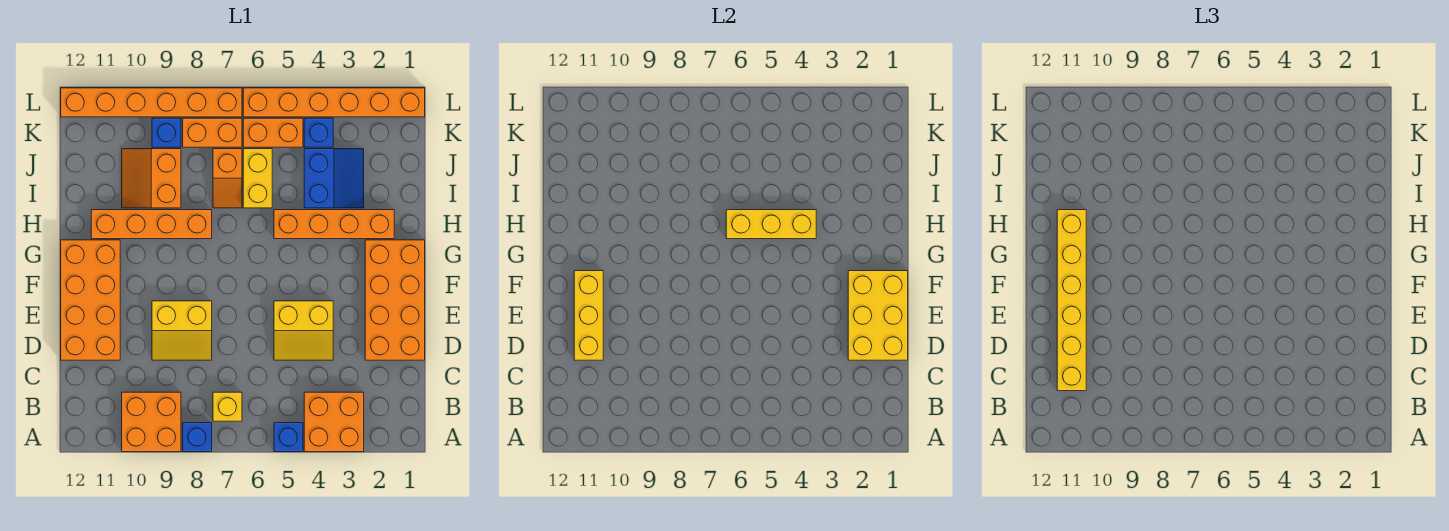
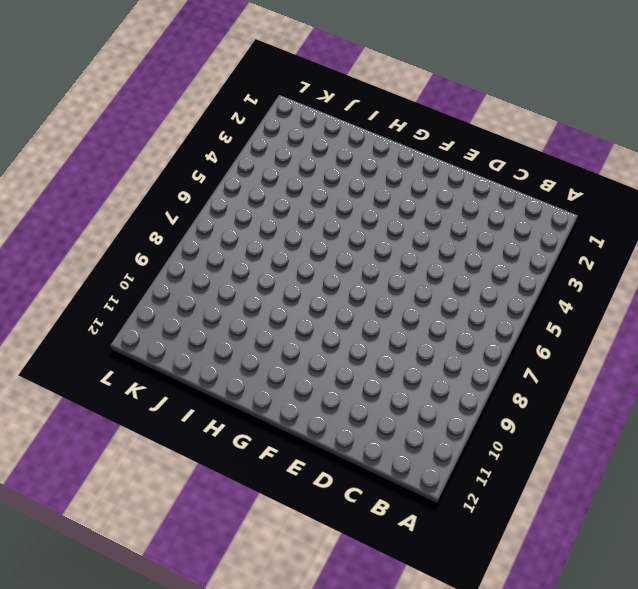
none -> orange brick A3:B4 level 1
none -> blue brick A5 level 1
none -> blue brick A8 level 1

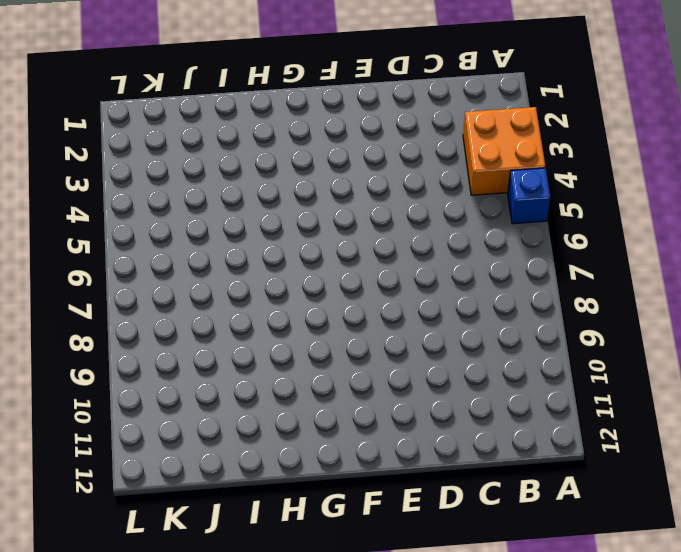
none -> blue brick A8 level 1
none -> orange brick A9:B10 level 1
none -> yellow brick B7 level 1

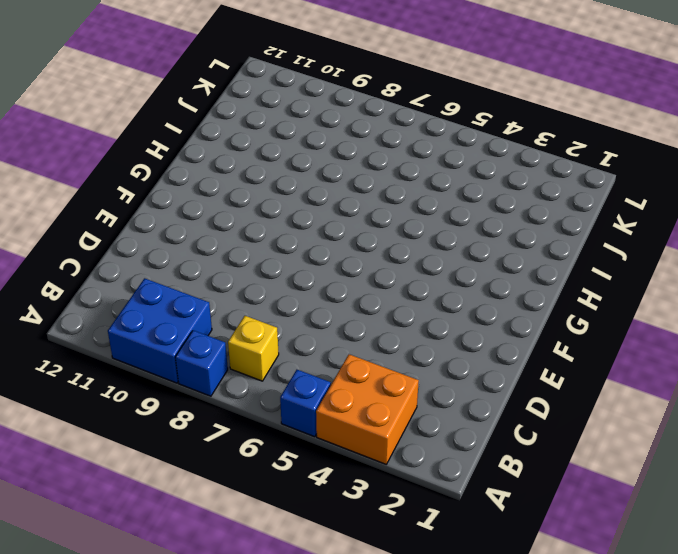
blue brick A9:B10 level 1 -> orange brick A9:B10 level 1
none -> orange brick D1:G2 level 1
none -> yellow slope D4:E5 level 1 top E
none -> yellow slope D8:E9 level 1 top E

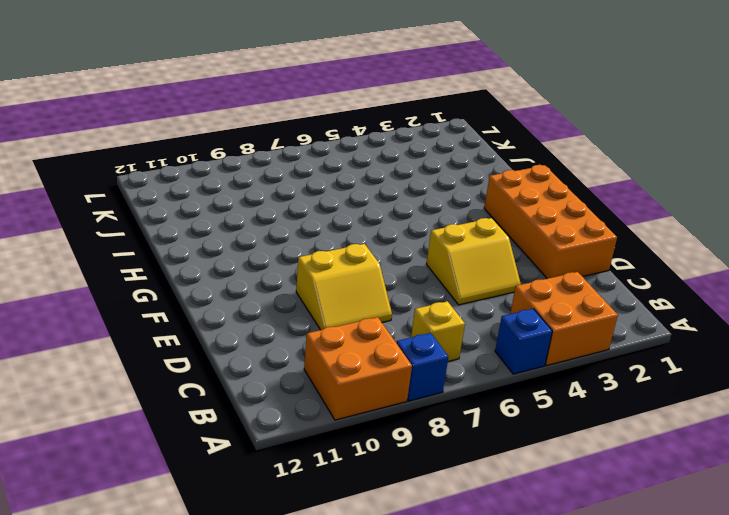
none -> orange brick D11:G12 level 1
none -> orange brick H2:H5 level 1
none -> orange brick H8:H11 level 1

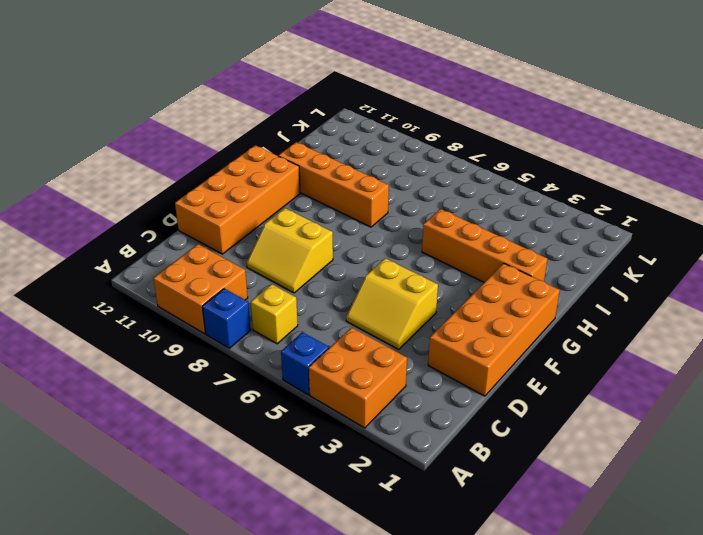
none -> blue slope I3:J4 level 1 top 4
none -> yellow brick I6:J6 level 1
none -> orange slope I7:J7 level 1 top J

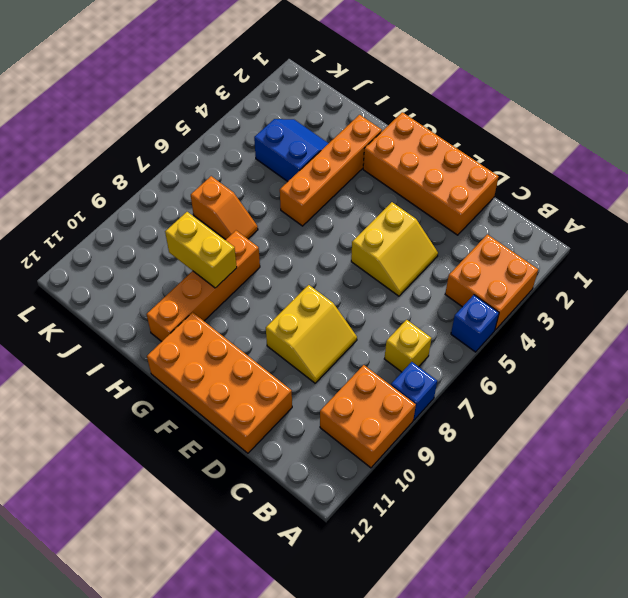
yellow brick H9:I9 level 2 -> yellow brick I6:J6 level 1
none -> orange slope I9:J10 level 1 top 9
none -> blue brick K4 level 1
none -> orange brick K5:K6 level 1

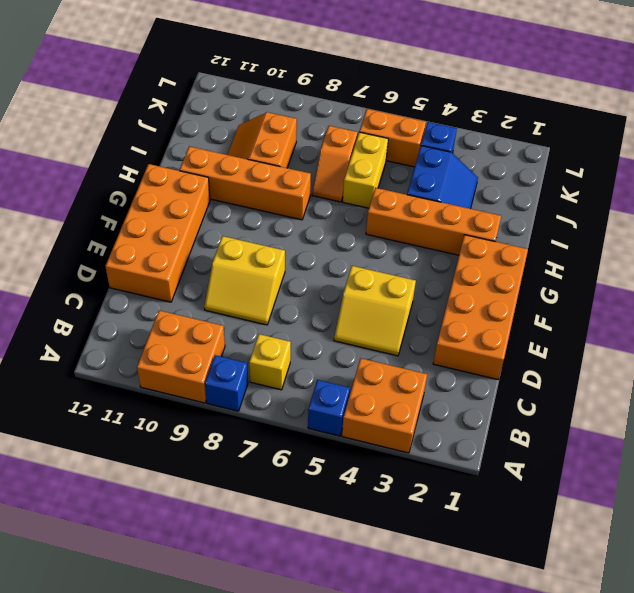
none -> orange brick K7:K8 level 1
none -> blue brick K9 level 1
none -> orange brick L1:L6 level 1

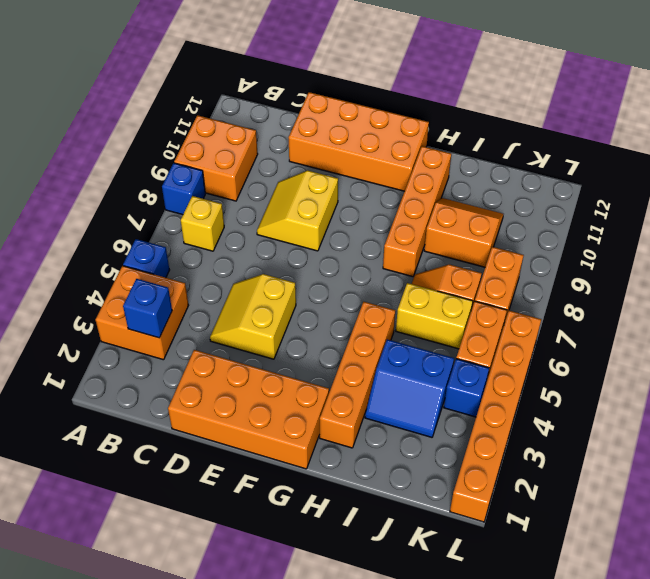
blue brick B3 level 2 -> blue brick K9 level 1
none -> orange brick L7:L12 level 1
none -> yellow brick D1:F2 level 2
none -> yellow brick D11:F11 level 2

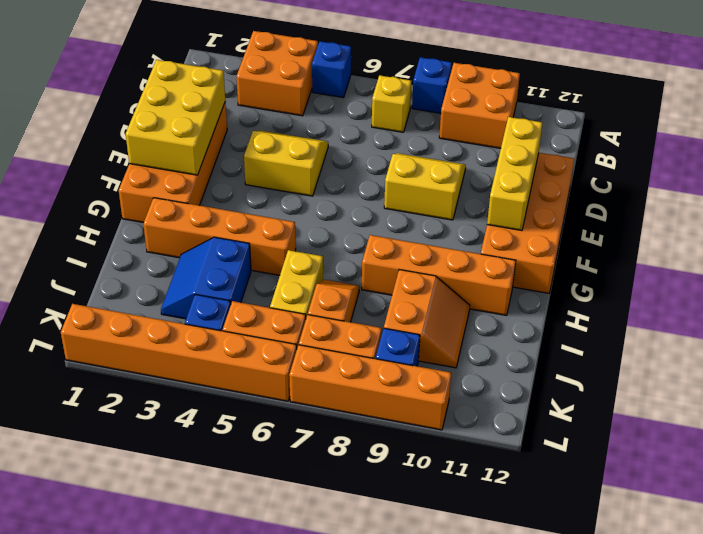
orange brick L7:L10 level 1 -> orange brick L7:L12 level 1
none -> yellow brick H4:H6 level 2
none -> yellow brick C11:H11 level 3

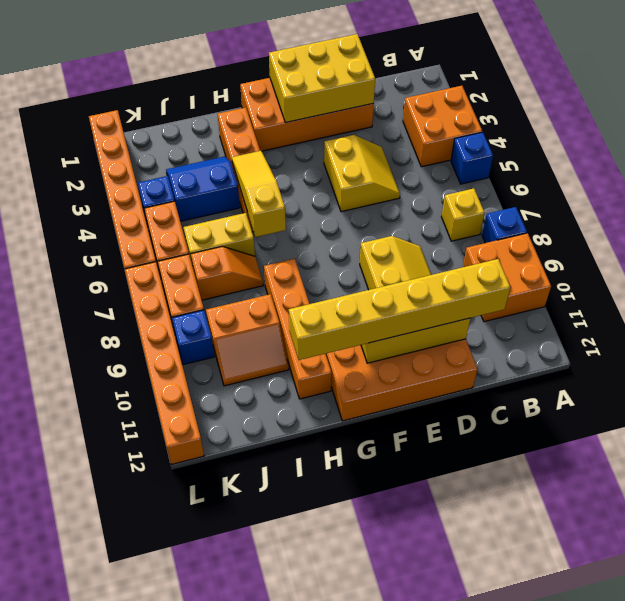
yellow slope H4:H6 level 2 top 6 -> yellow brick H4:H6 level 2

